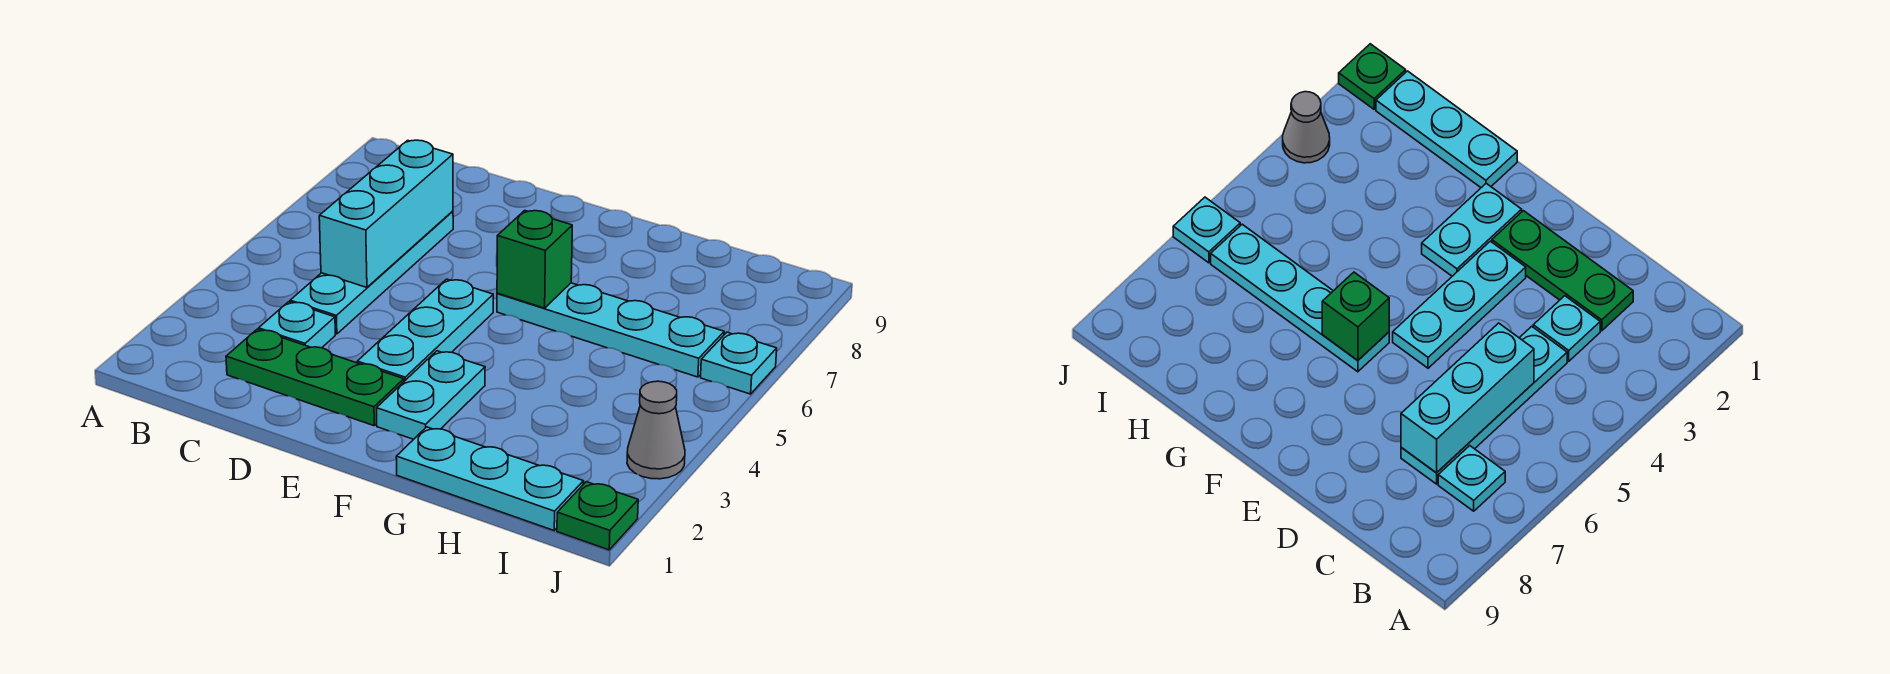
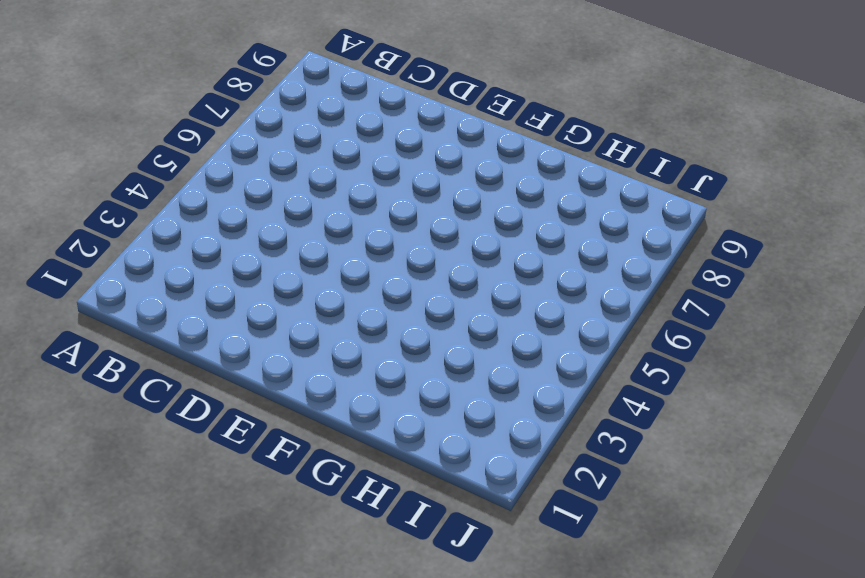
none -> cyan plate B7 level 1
none -> green plate C2:E2 level 1
none -> cyan plate C3 level 1

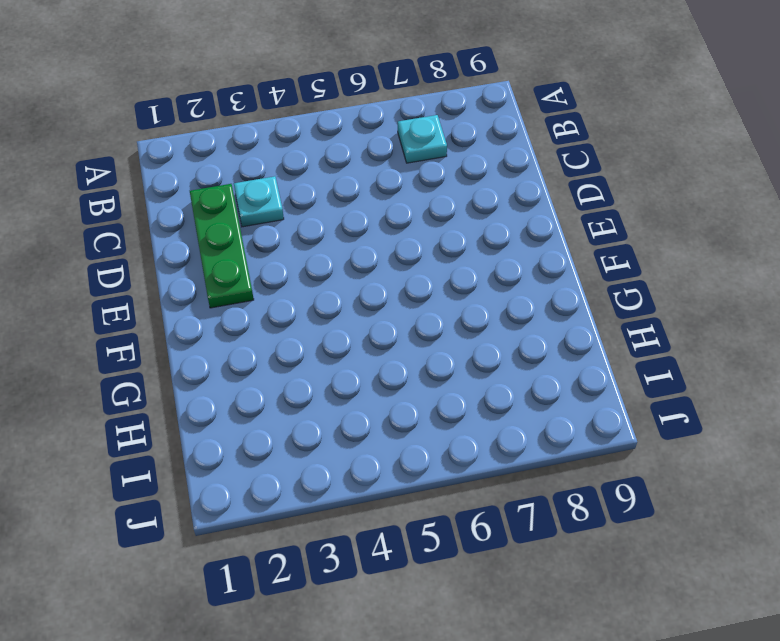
none -> cyan plate C4:C7 level 1
none -> cyan plate E3:E5 level 1
none -> cyan plate F2:F3 level 1

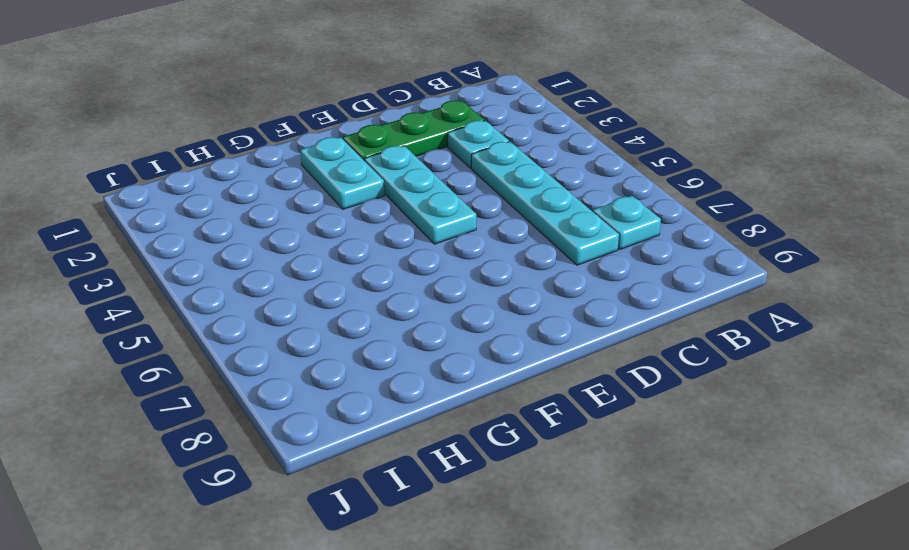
none -> cyan plate F6:I6 level 1
none -> cyan plate G1:I1 level 1
none -> green plate J1 level 1

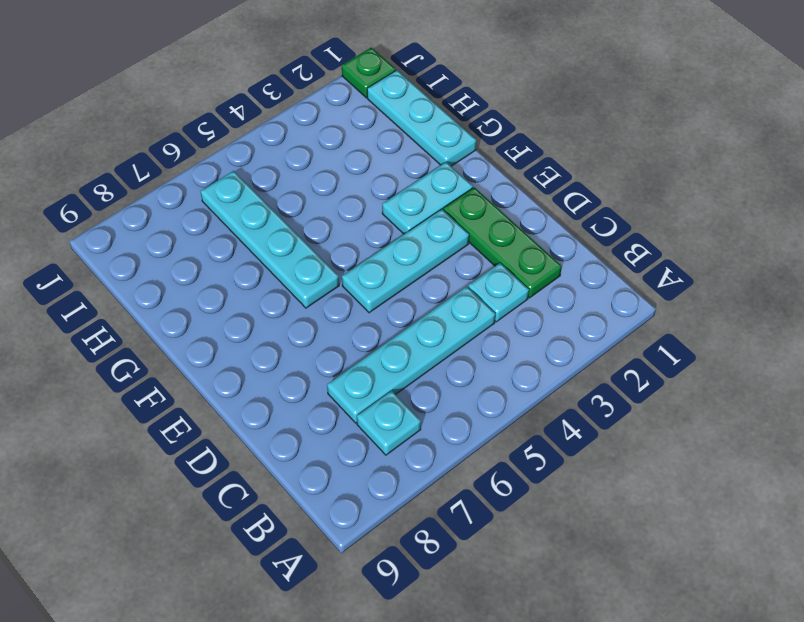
none -> grey cone J3 level 1
none -> cyan plate J6 level 1
none -> cyan brick C5:C7 level 2

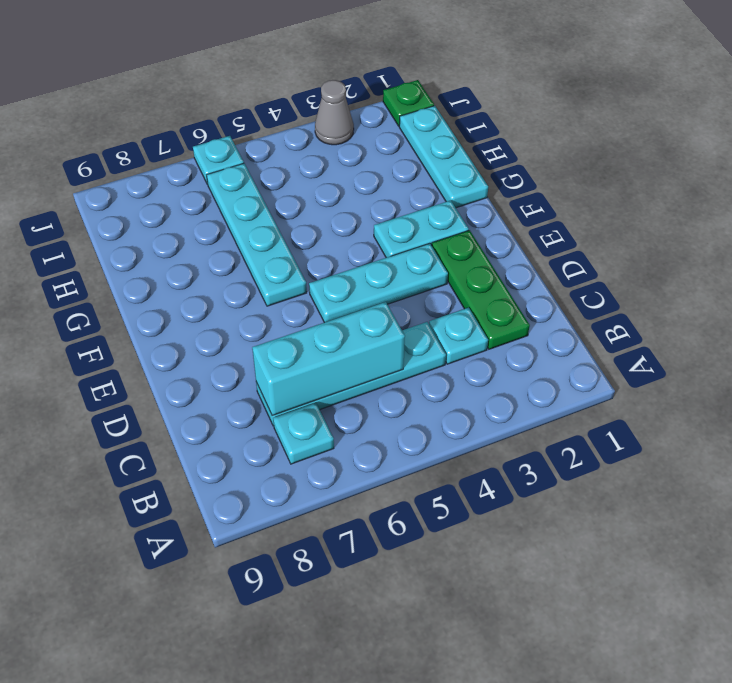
none -> green brick F6 level 2

